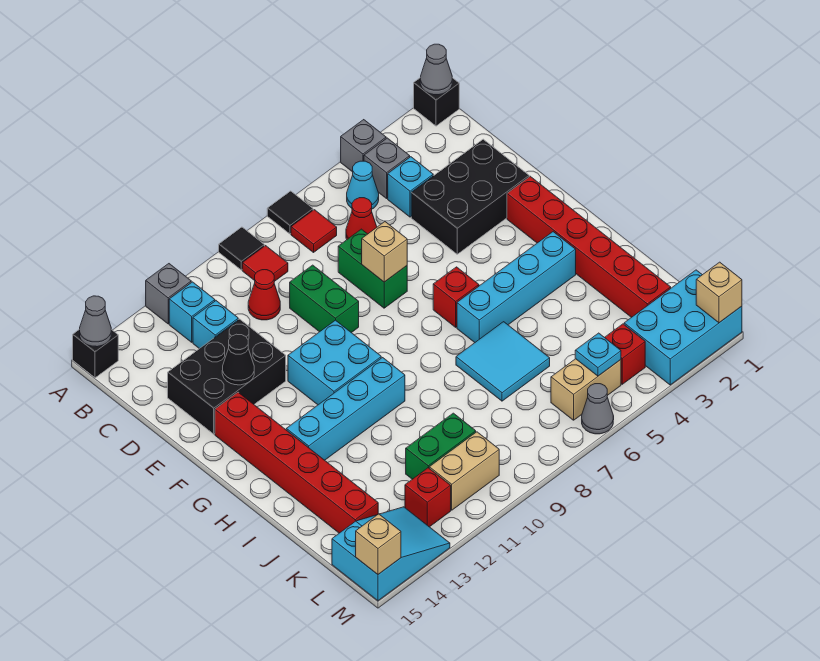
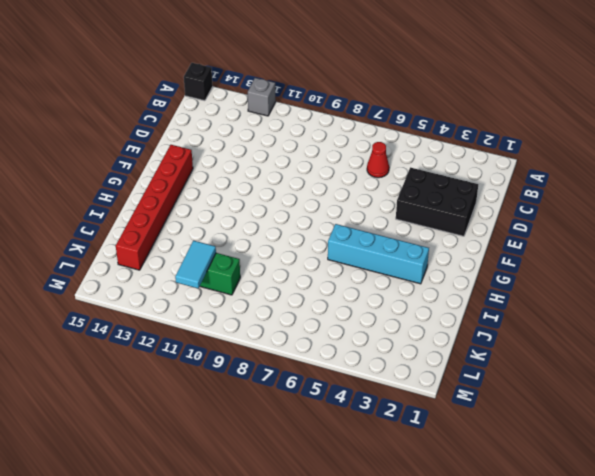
cyan tile K11:L11 level 2 -> none
none -> black brick A1 level 1
none -> grey brick A4 level 1
none -> black tile A7 level 1
none -> black tile A9 level 1

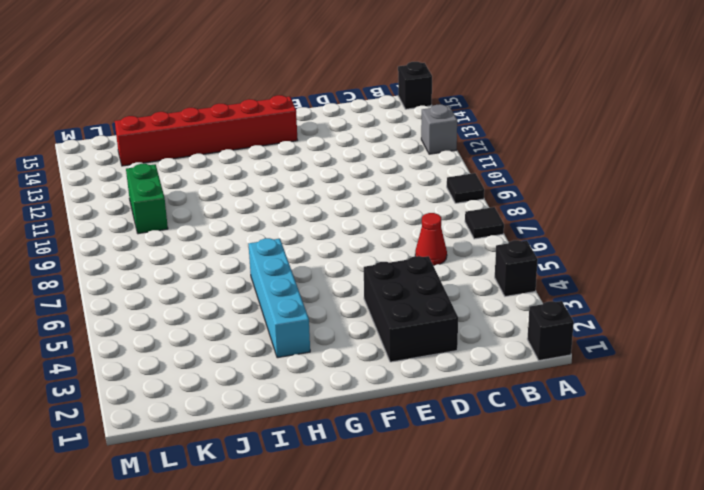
black brick A4 level 1 -> grey brick A4 level 1
none -> grey brick B4 level 1
none -> cyan cone B5 level 1
none -> red tile B7 level 1
none -> red tile B9 level 1

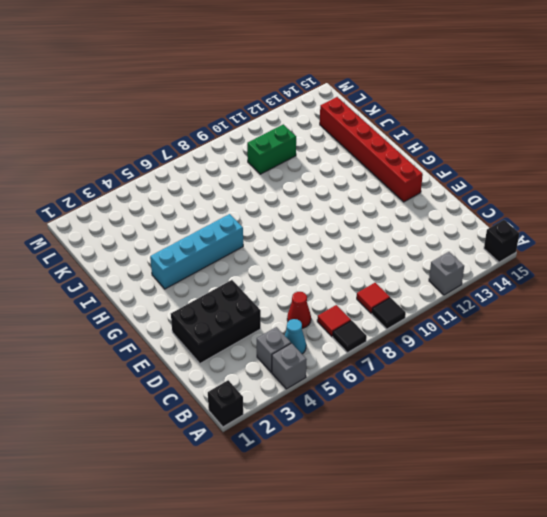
none -> cyan brick B12 level 1
none -> cyan brick C4 level 1
none -> red cone C10 level 1
none -> cyan brick C12 level 1

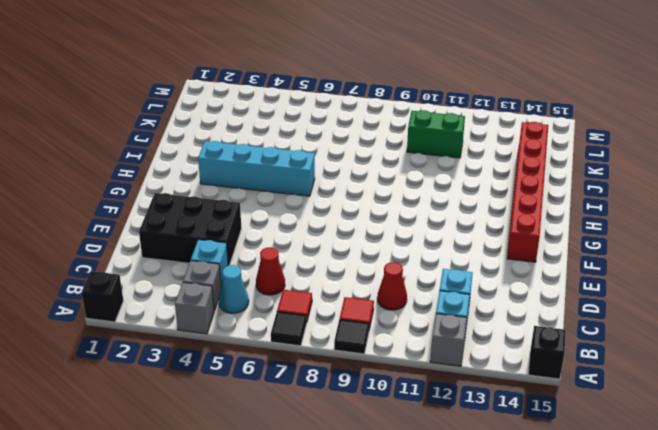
none -> green brick D7:E7 level 1
none -> green brick D9:E9 level 1
none -> black brick D12:E14 level 1
none -> red brick F2:K2 level 1

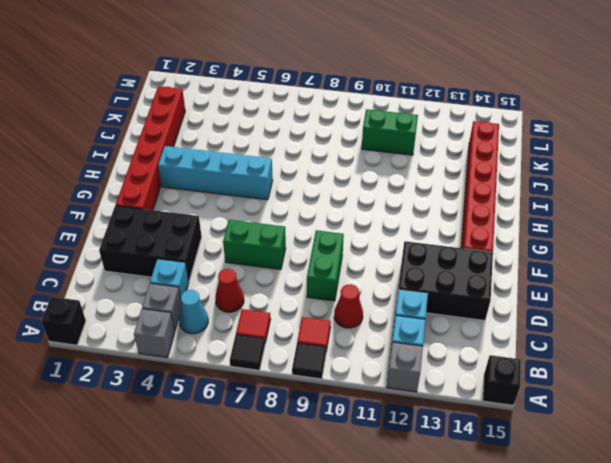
green brick E6:E7 level 1 -> green brick D7:E7 level 1
none -> cyan brick F10:G11 level 1
none -> red brick G6 level 1
none -> cyan brick H10:H13 level 1
none -> cyan tile I6:J7 level 1

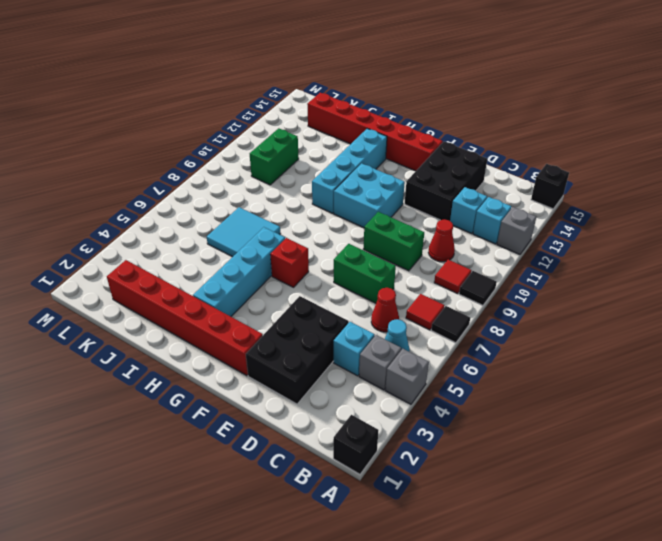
none -> cyan brick L1:M3 level 1
none -> red brick L4 level 1
none -> tan brick L5:L6 level 1
none -> tan brick L10:L11 level 1

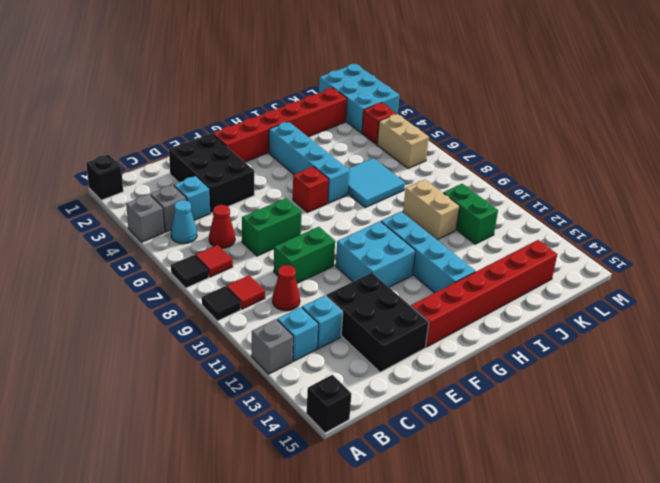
tan brick J9:J10 level 1 -> tan brick L10:L11 level 1
none -> red brick L12 level 1
none -> cyan slope L13:M15 level 1 top 15
none -> grey cone M6 level 1
none -> grey cone A1 level 2

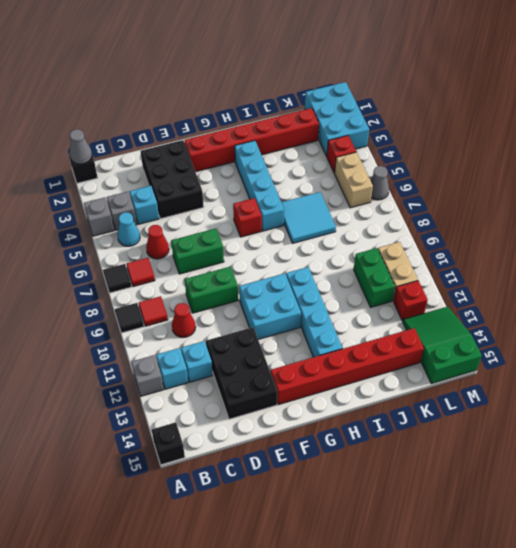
green slope L13:M15 level 1 top 15 -> cyan slope L13:M15 level 1 top 15
none -> grey cone A15 level 2
none -> tan brick E7 level 2
none -> black cone E13 level 2
none -> cyan plate L5 level 2

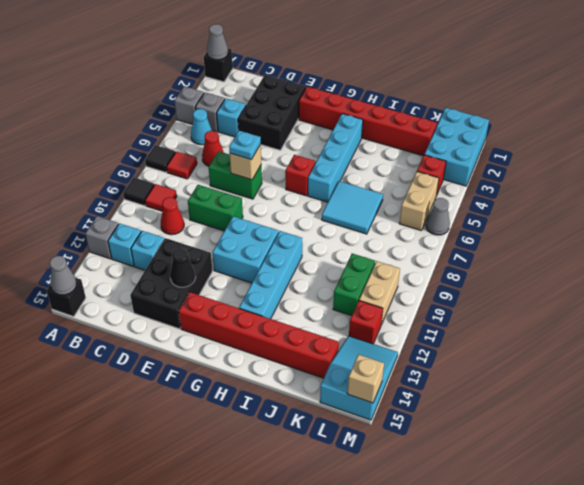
cyan plate E7 level 3 -> cyan plate L5 level 2
none -> tan brick M1 level 2

